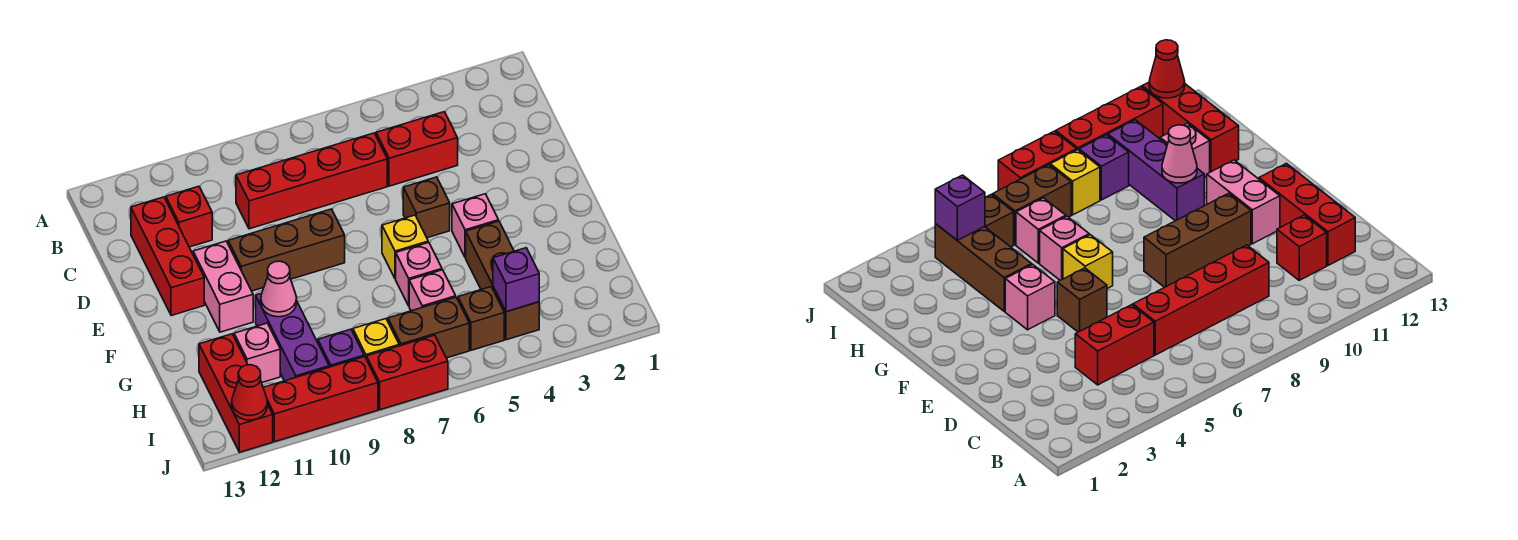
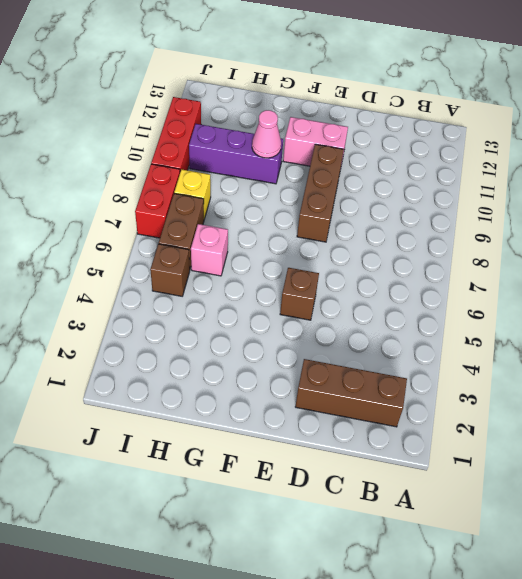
brown brick B2:D2 level 1 -> brown brick G4:I4 level 1
none -> red brick C4:C5 level 1
none -> red brick C6:C9 level 1
none -> red brick C11 level 1

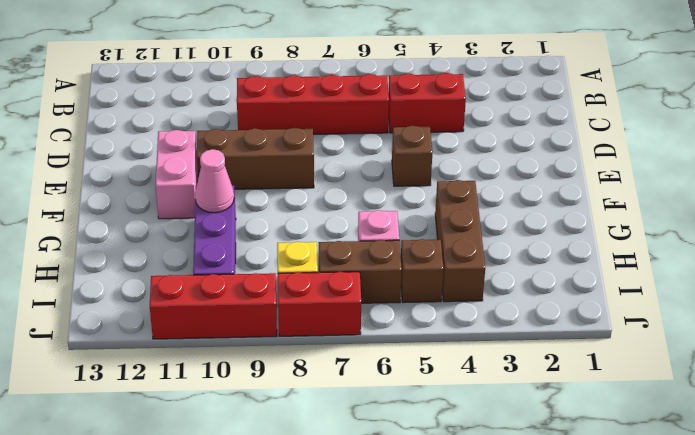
none -> red brick C11 level 1
none -> red brick C12:E12 level 1
none -> pink brick F4 level 1

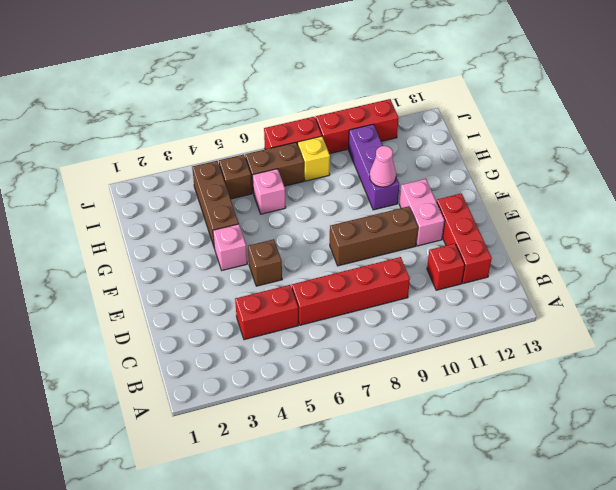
none -> yellow brick F6 level 1
none -> pink brick G6 level 1
none -> pink brick H11 level 1

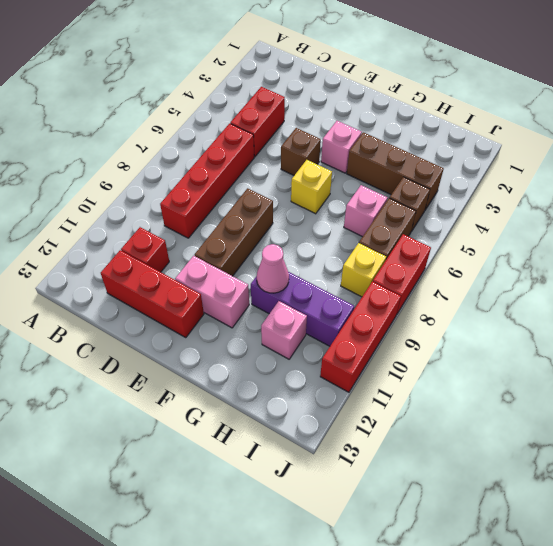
none -> pink brick G6 level 1
none -> red brick H12:J12 level 1
none -> purple brick I9 level 1

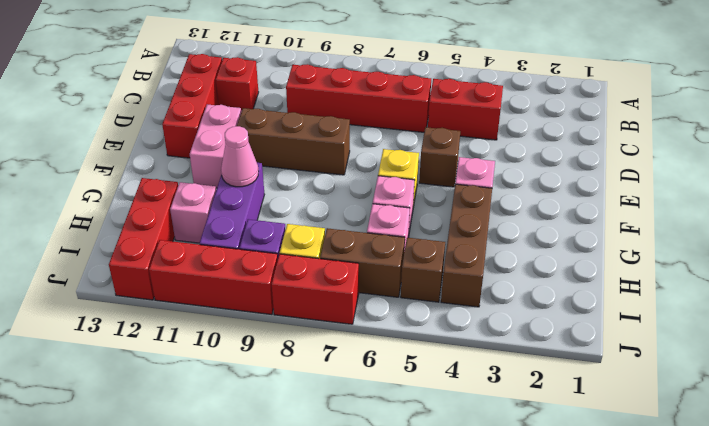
none -> purple brick I4 level 2
none -> red cone J12 level 2

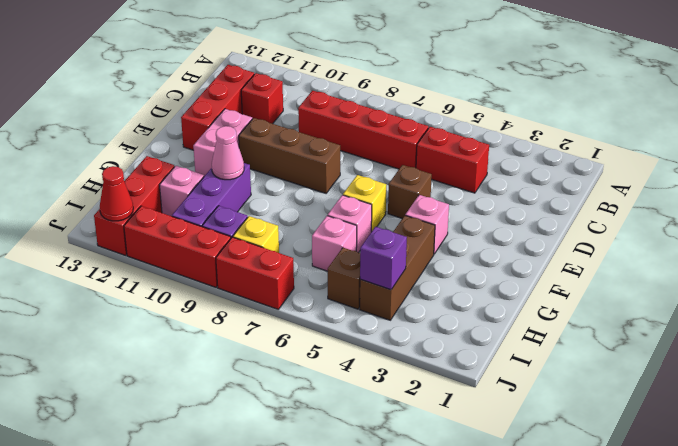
none -> brown brick I6:I7 level 1

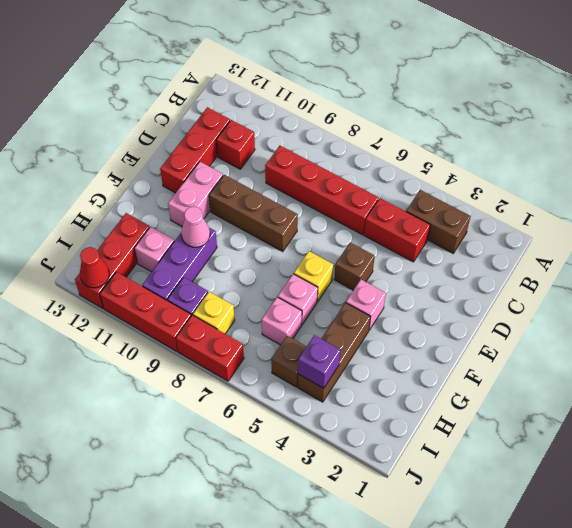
brown brick B3:B4 level 1 -> brown brick I6:I7 level 1

